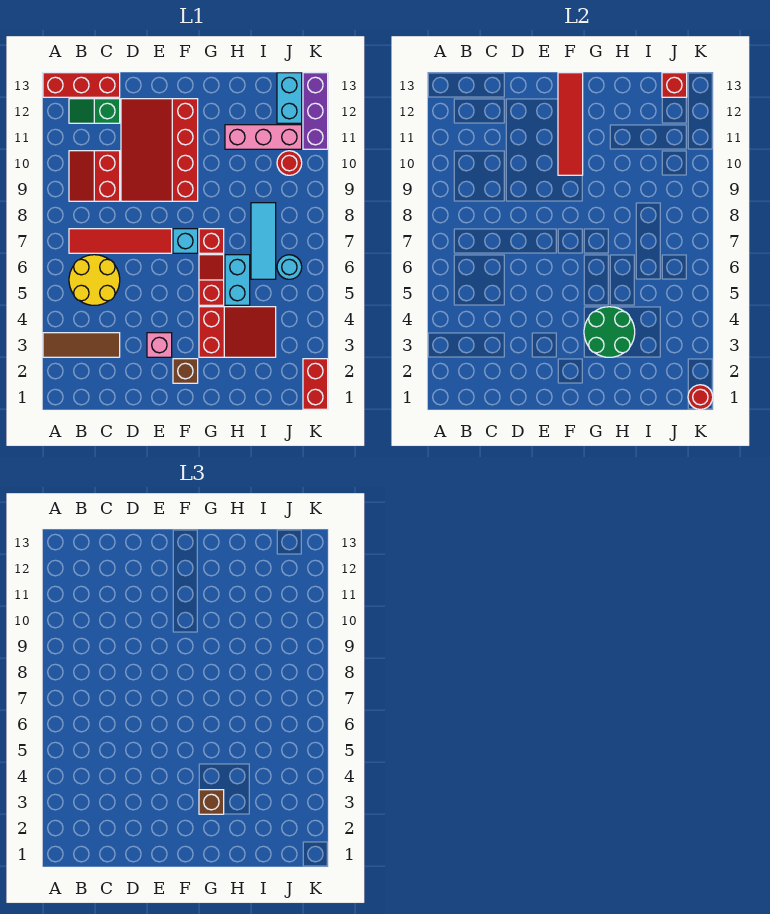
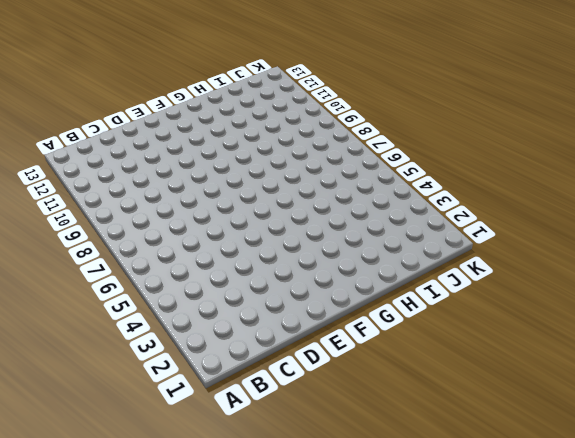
none -> brown tile A3:C3 level 1
none -> red brick A13:C13 level 1
none -> yellow round brick B5:C6 level 1

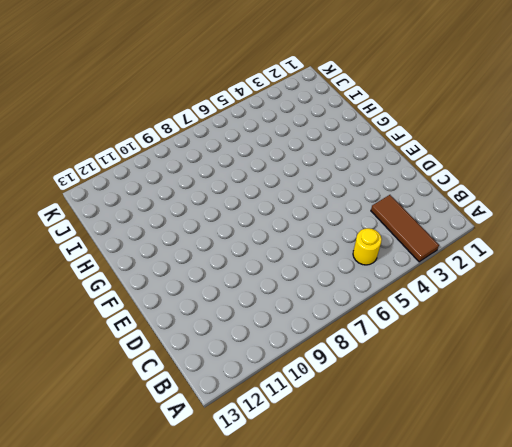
yellow round brick B5 level 1 -> yellow round brick B5:C6 level 1
none -> red brick A13:C13 level 1
none -> red tile B7:E7 level 1
none -> red slope B9:C10 level 1 top C

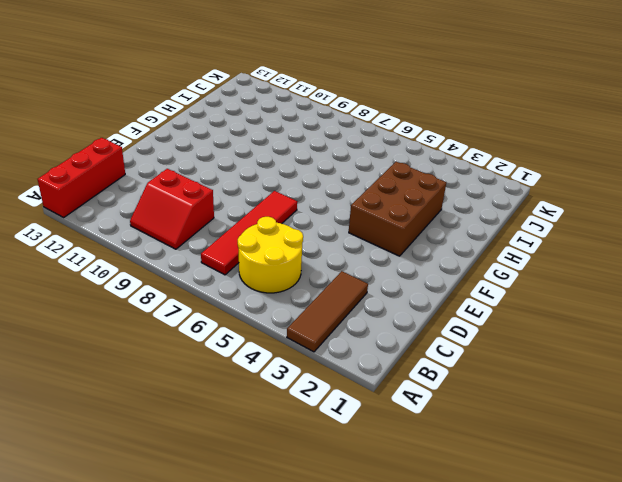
brown brick F3:H4 level 1 -> red slope G3:I4 level 1 top G
none -> green slope B12:C12 level 1 top C
none -> red slope D9:F12 level 1 top F
none -> pink brick E3 level 1

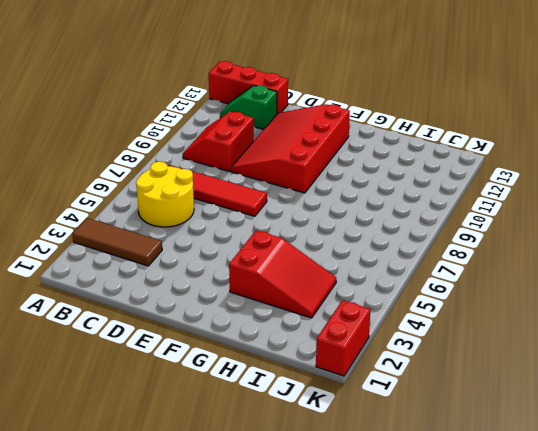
none -> pink brick E3 level 1
none -> brown brick F2 level 1
none -> cyan brick F7 level 1

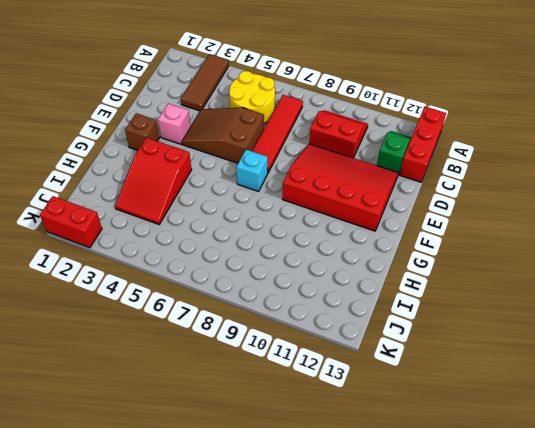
brown slope D4:E6 level 1 top 6 -> none
none -> red slope G5:G6 level 1 top 5
none -> red brick G7 level 1
none -> cyan brick H5:H6 level 1

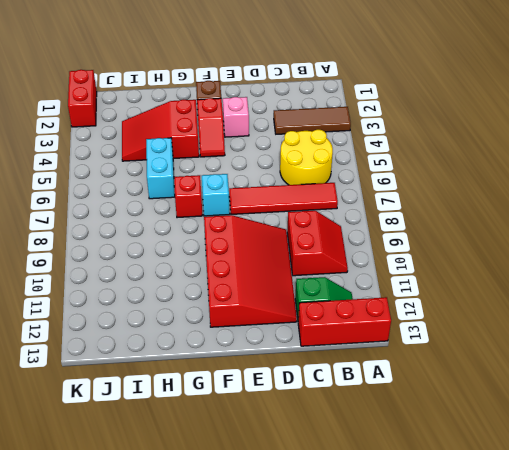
red slope F3:F4 level 1 top 3 -> red slope G5:G6 level 1 top 5
none -> pink brick H11:J11 level 1
none -> cyan tile I6:I8 level 1
none -> cyan round brick J6 level 1

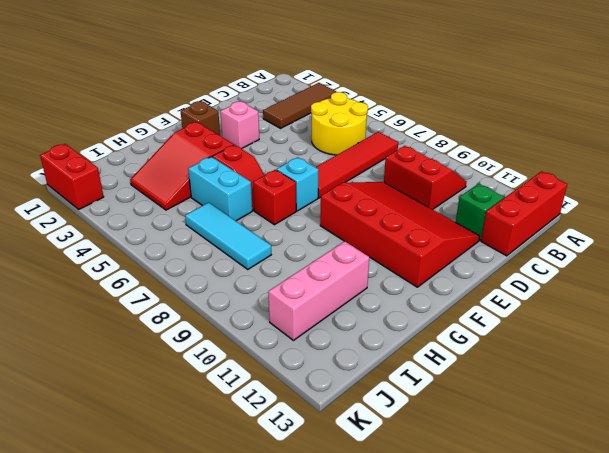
none -> cyan round brick J6 level 1
none -> red round brick J10 level 1
none -> cyan brick J12:J13 level 1

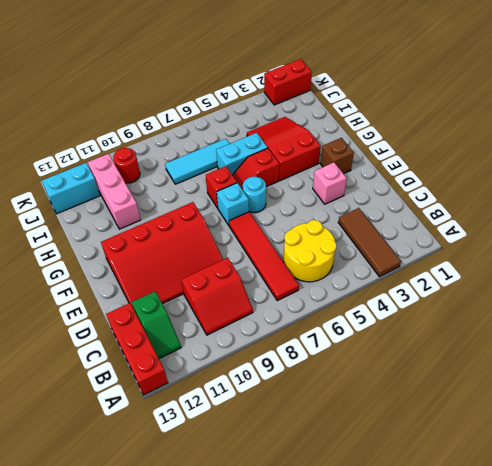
cyan round brick F6 level 1 -> cyan round brick J6 level 1
none -> purple brick K11:K13 level 1
none -> red tile F10:F13 level 2
none -> green round brick G3:H4 level 2

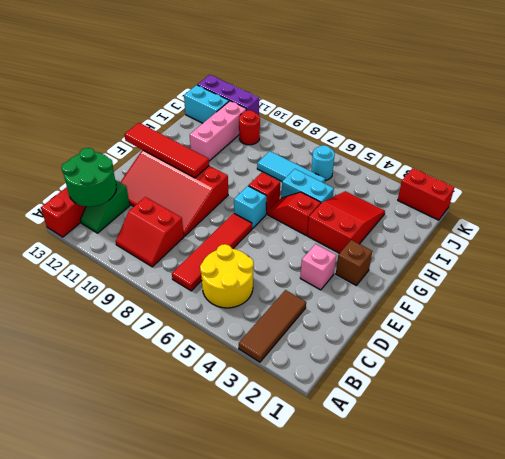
green round brick B12:C13 level 2 -> green round brick G3:H4 level 2
none -> red brick J13 level 2
none -> red round brick K1 level 2
none -> brown brick G3 level 3

